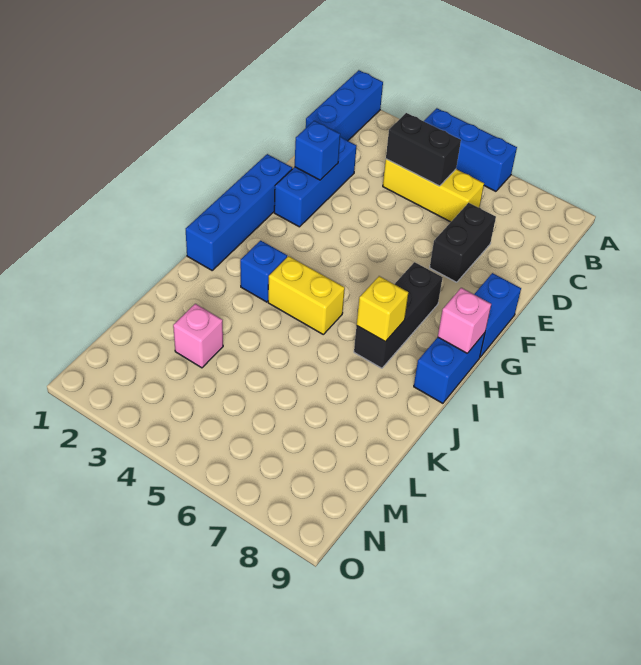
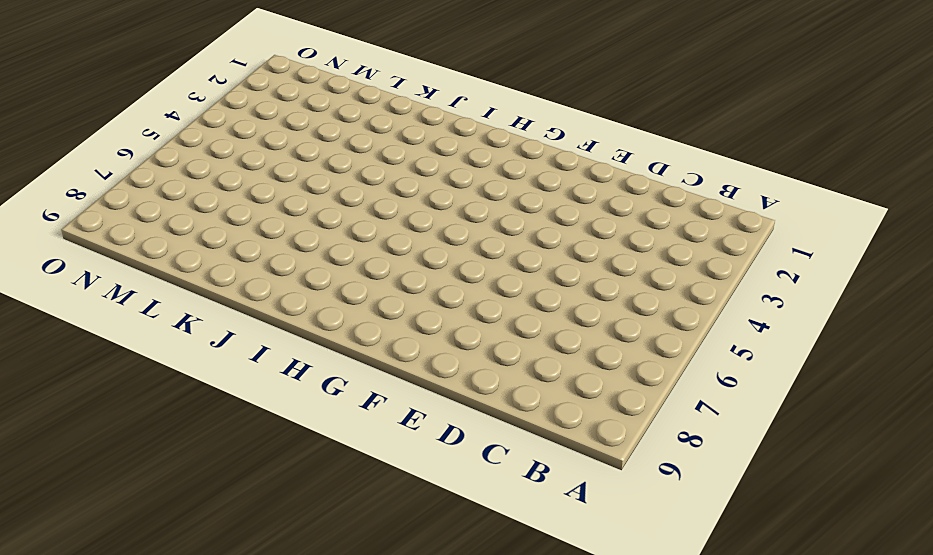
none -> blue brick A1:C1 level 1
none -> blue brick A4:A6 level 1
none -> yellow brick C4:C6 level 1

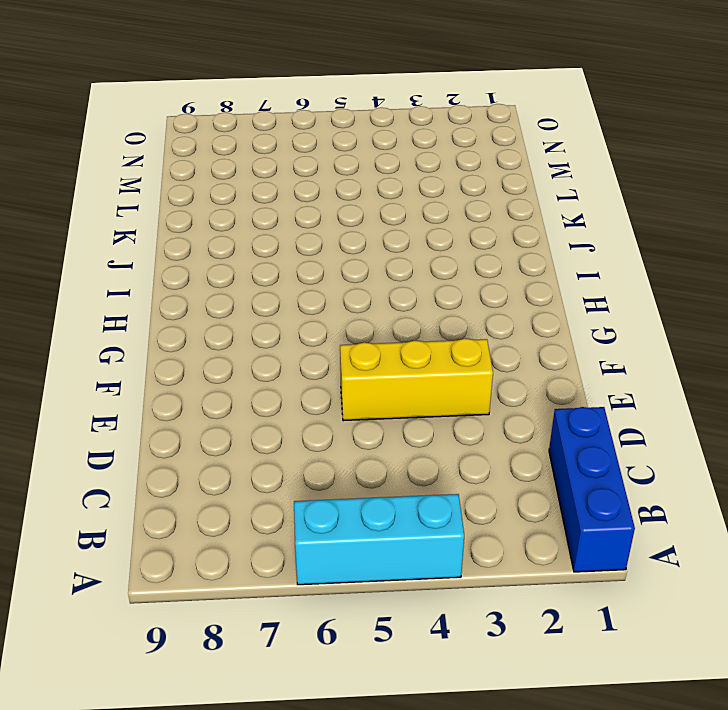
cyan brick A4:A6 level 1 -> blue brick A4:A6 level 1
yellow brick E3:E5 level 1 -> yellow brick C4:C6 level 1
none -> blue brick D2:F2 level 1
none -> black brick D7:E7 level 1
none -> blue brick F1:I1 level 1

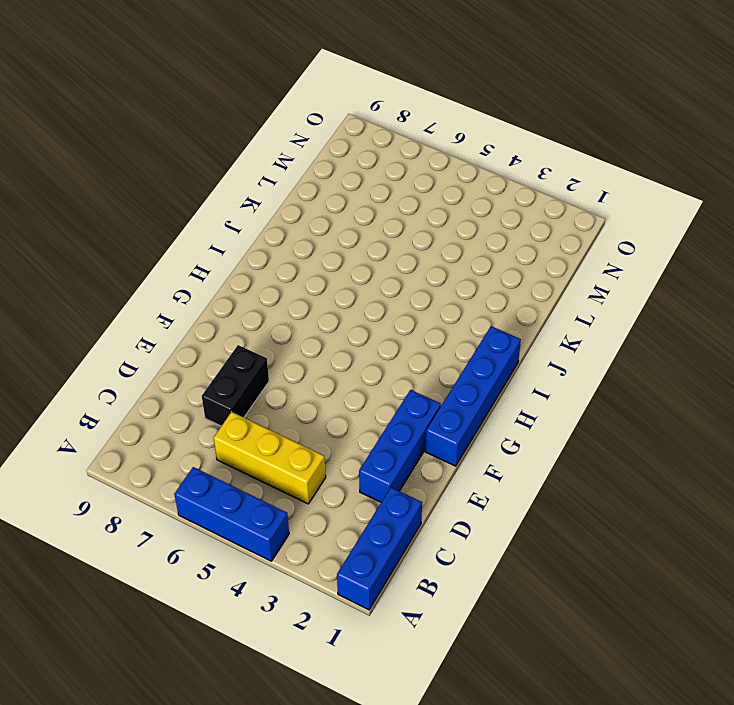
none -> blue brick F9:G9 level 1
none -> black brick G7:I7 level 1
none -> blue brick H9:I9 level 1

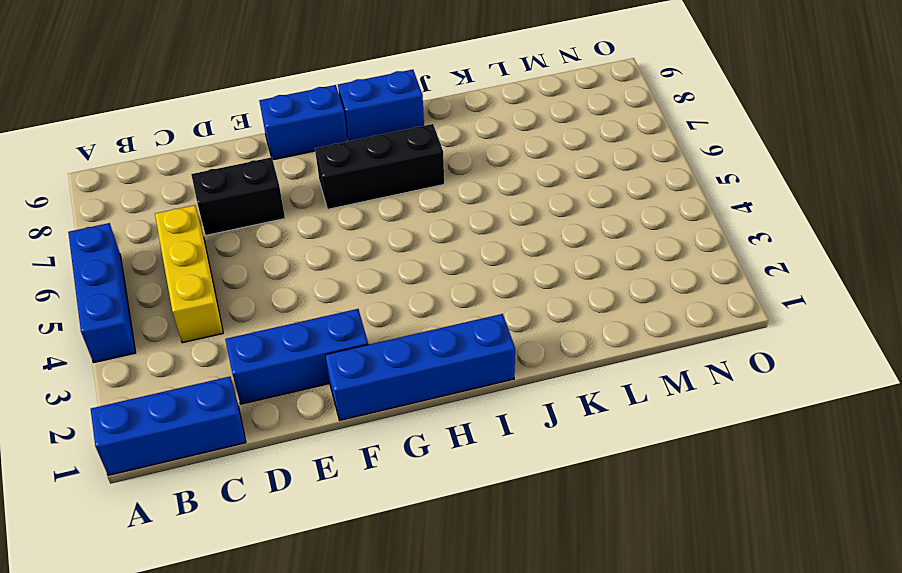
none -> blue brick I3 level 1
none -> yellow brick I4:I5 level 1
none -> pink brick L3 level 1

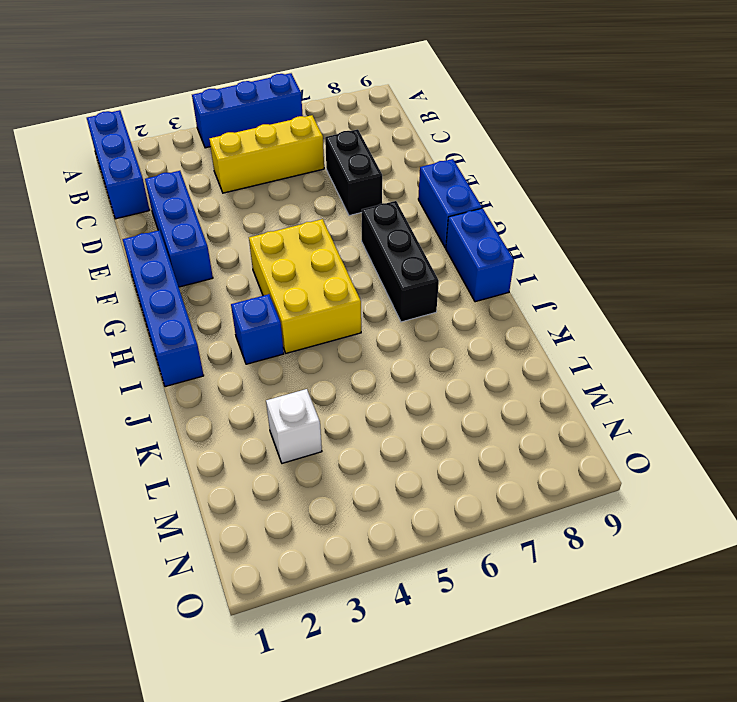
yellow brick G4:I5 level 1 -> yellow brick I4:I5 level 1
white brick L3 level 1 -> pink brick L3 level 1
none -> black brick C4:C5 level 2
none -> blue brick E2 level 2
none -> pink brick H9 level 2

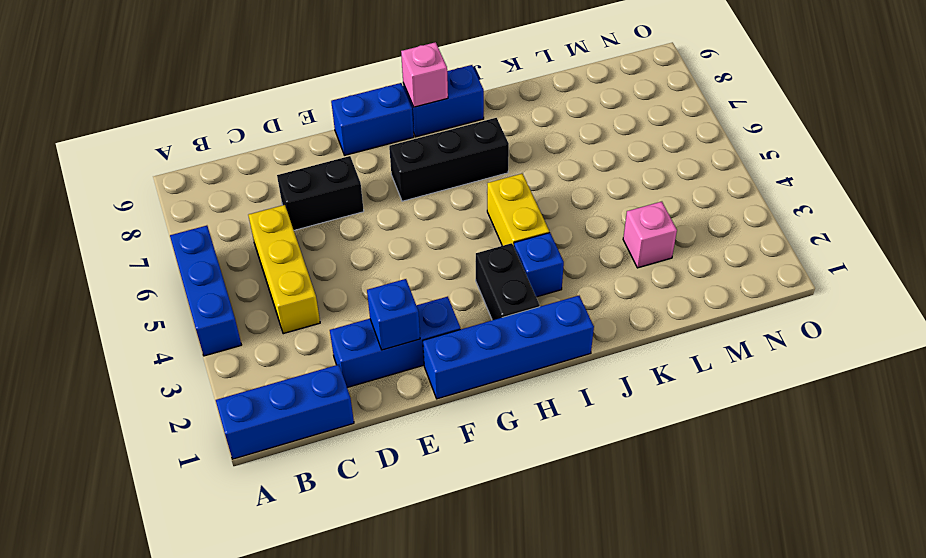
black brick H2:H3 level 1 -> black brick C4:C5 level 2
none -> yellow brick I7 level 2

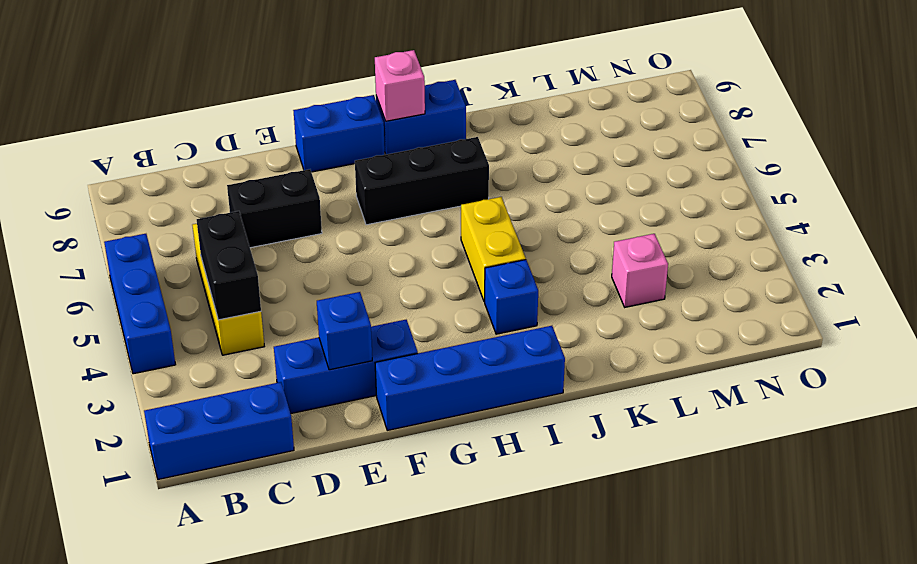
none -> yellow brick I7 level 2

